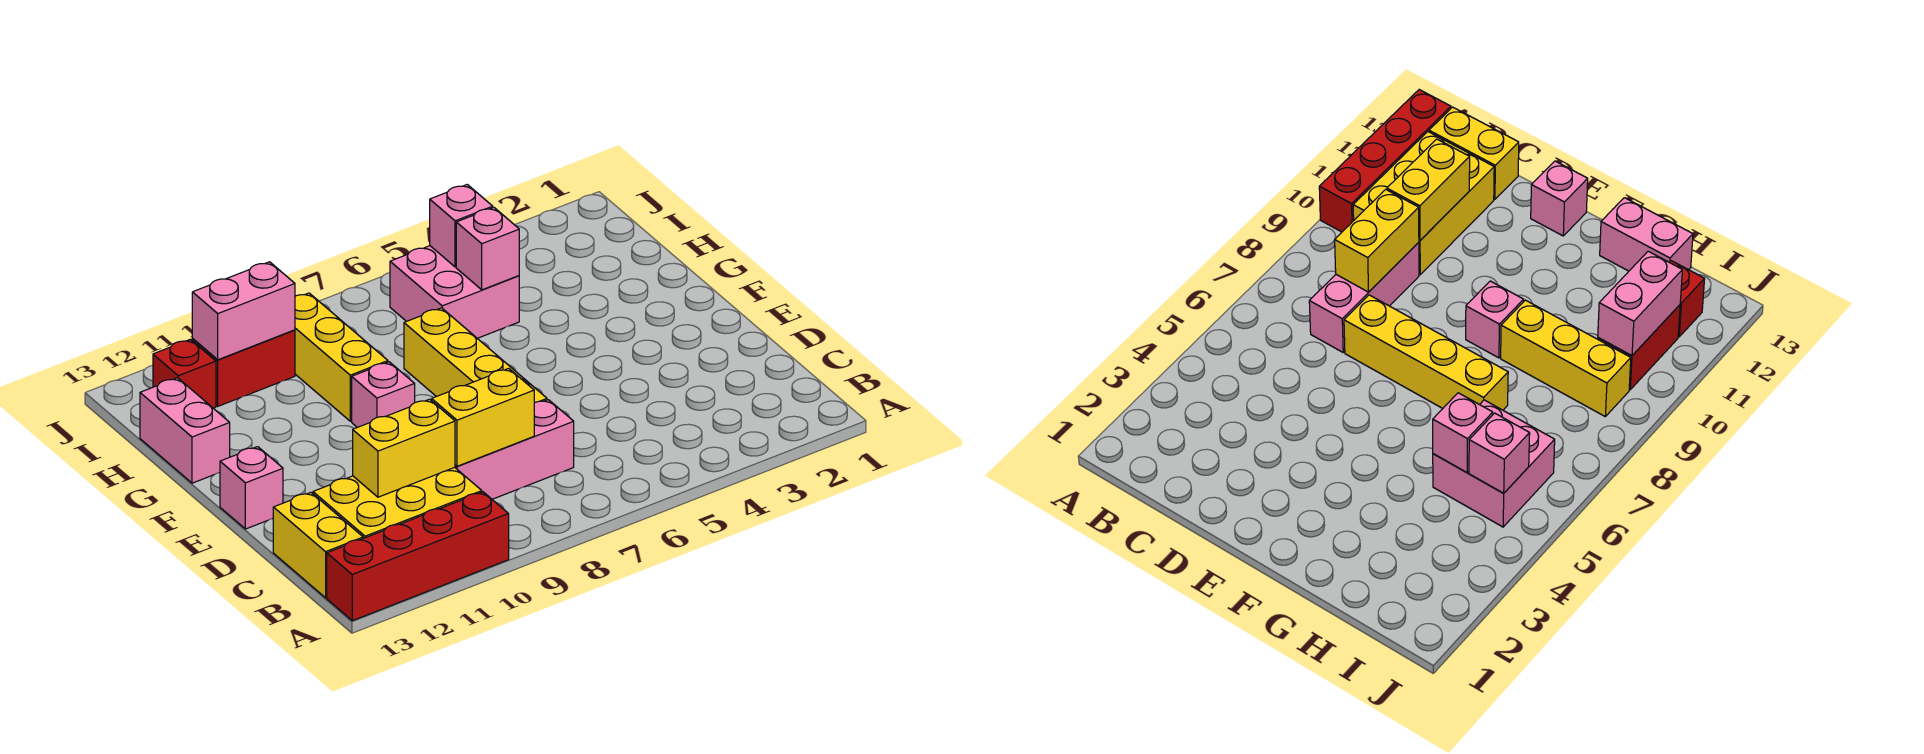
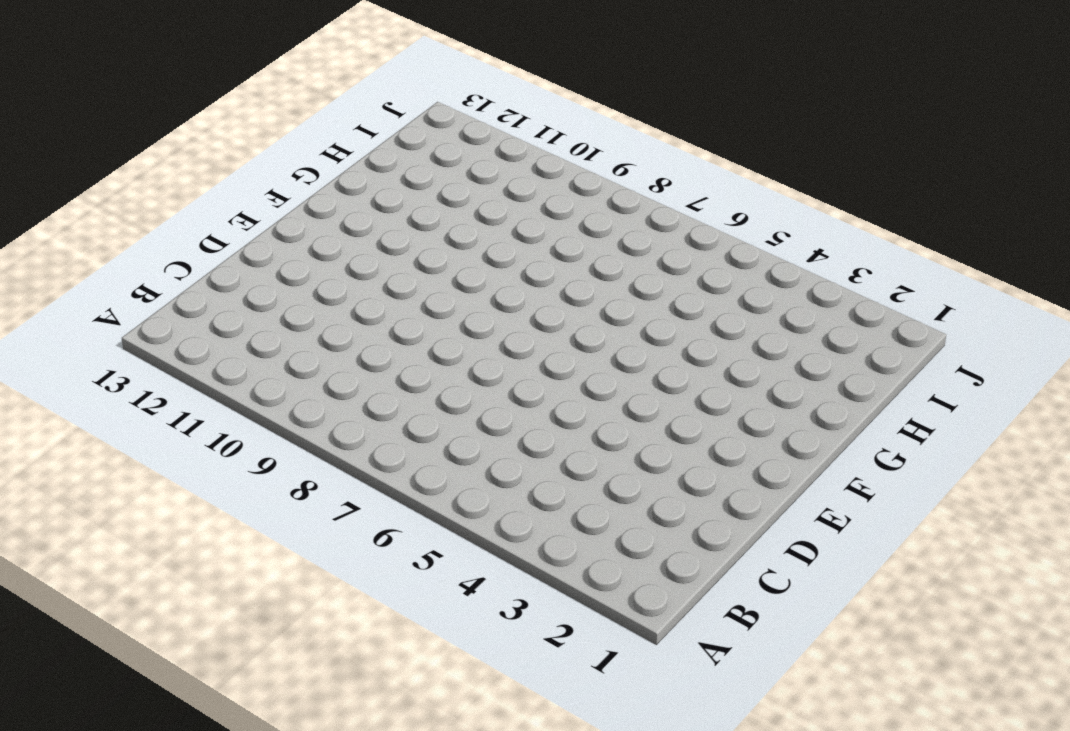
none -> red brick A10:A13 level 1
none -> yellow brick B10:C12 level 1
none -> yellow brick B13:C13 level 1

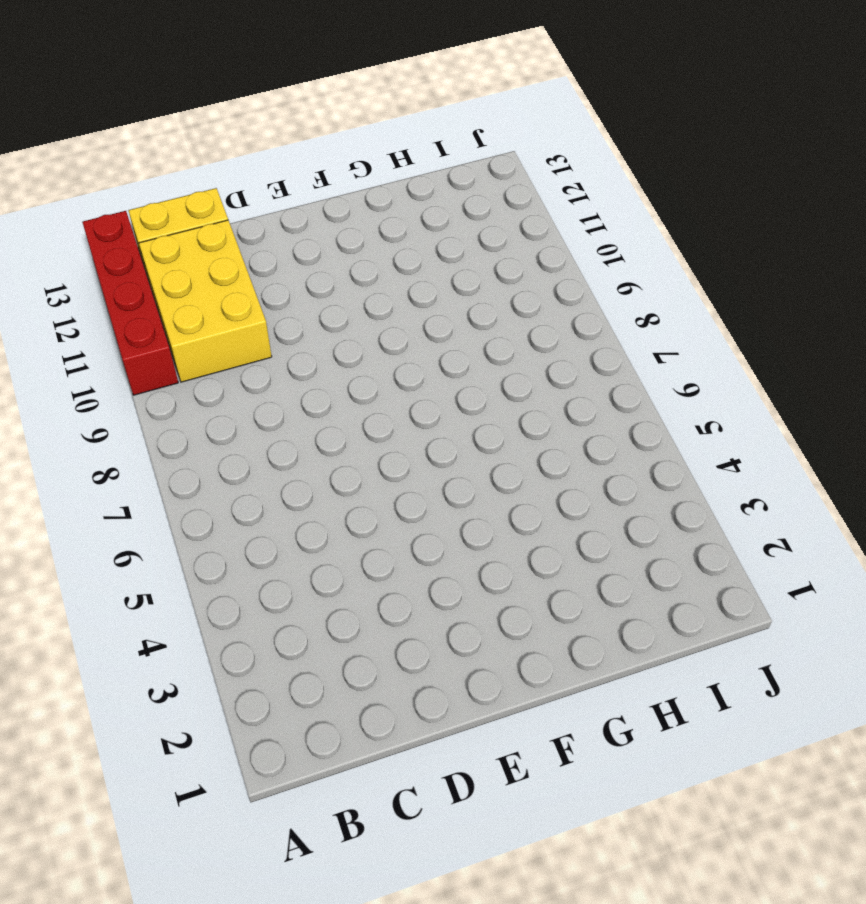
none -> pink brick C7:C9 level 1
none -> yellow brick D7:G7 level 1
none -> pink brick E13 level 1

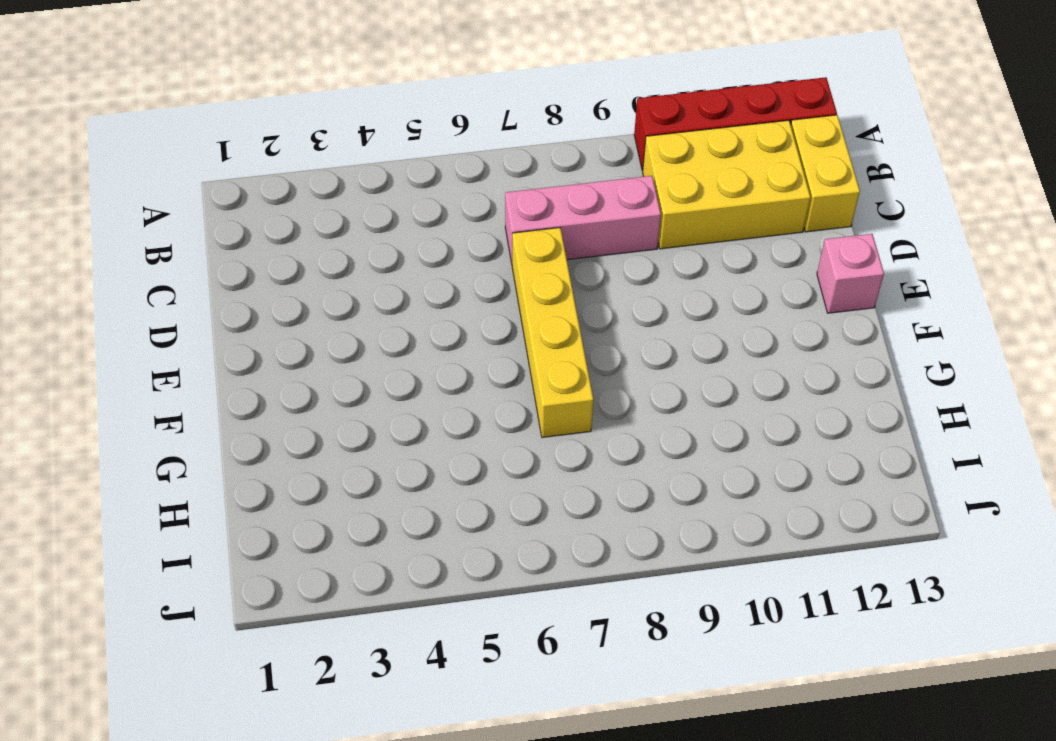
none -> pink brick F9 level 1
none -> yellow brick G9:I9 level 1
none -> pink brick G13:H13 level 1

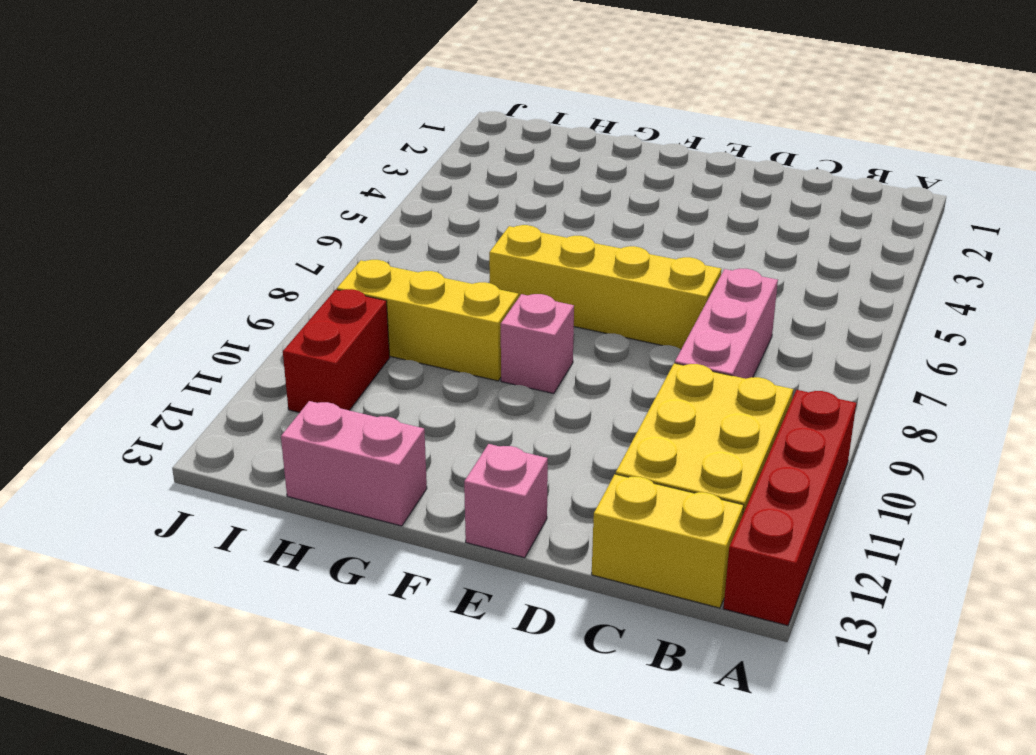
none -> pink brick H5:I6 level 1
none -> red brick I12 level 1
none -> yellow brick C8:C9 level 2

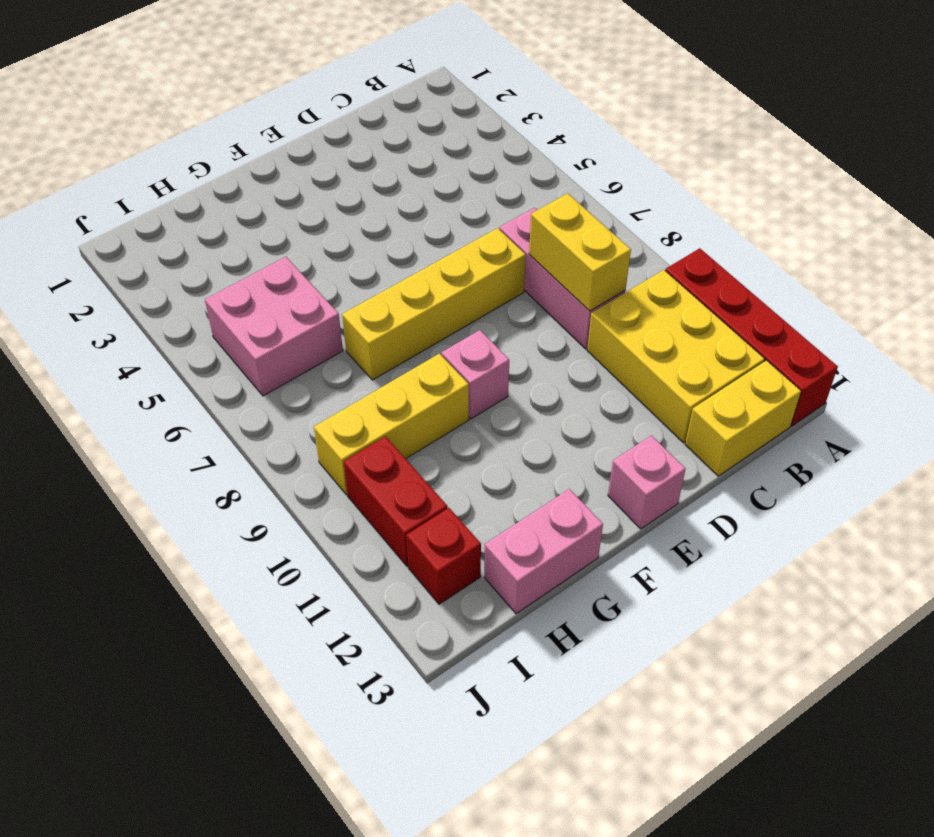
none -> yellow brick C10:C11 level 2
none -> pink brick H5 level 2
none -> pink brick I5 level 2

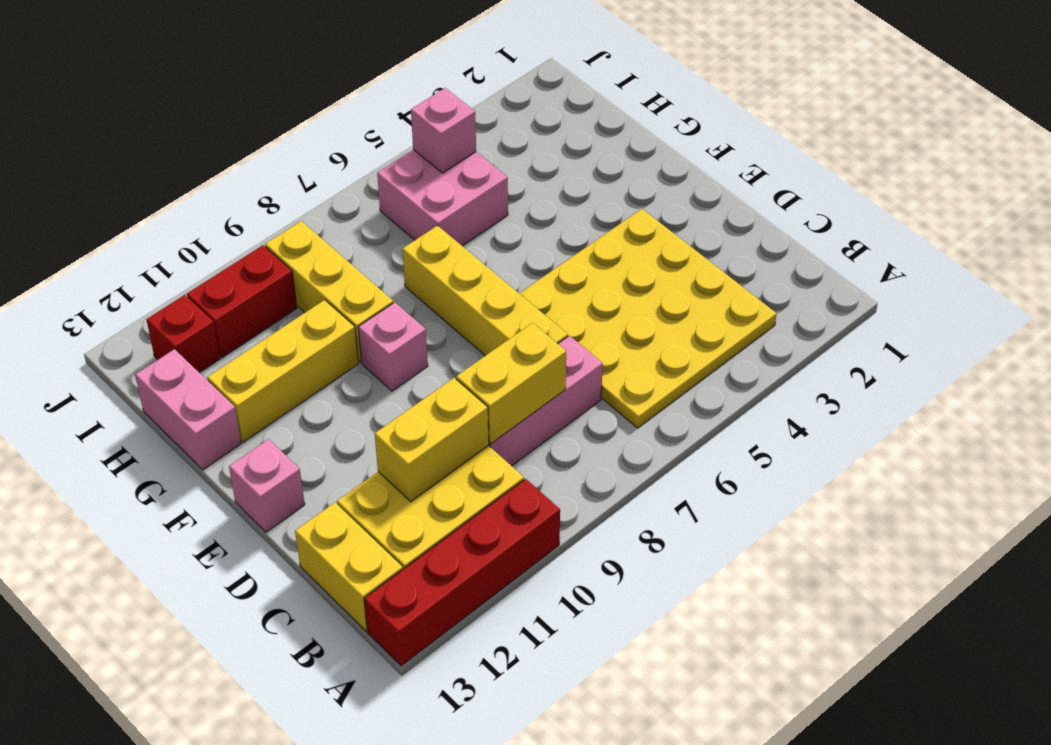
yellow plate B3:E6 level 1 -> none
yellow brick G10:G12 level 1 -> none
none -> pink brick H5 level 2
none -> pink brick I10:I11 level 2

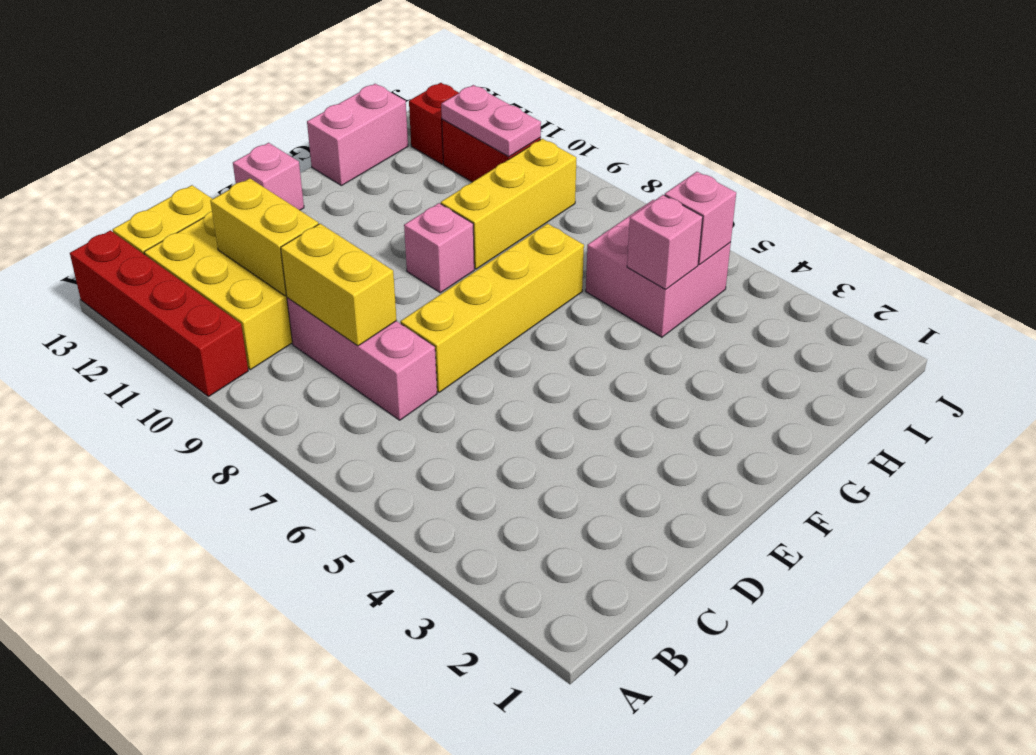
pink plate I10:I11 level 2 -> pink brick I10:I11 level 2

